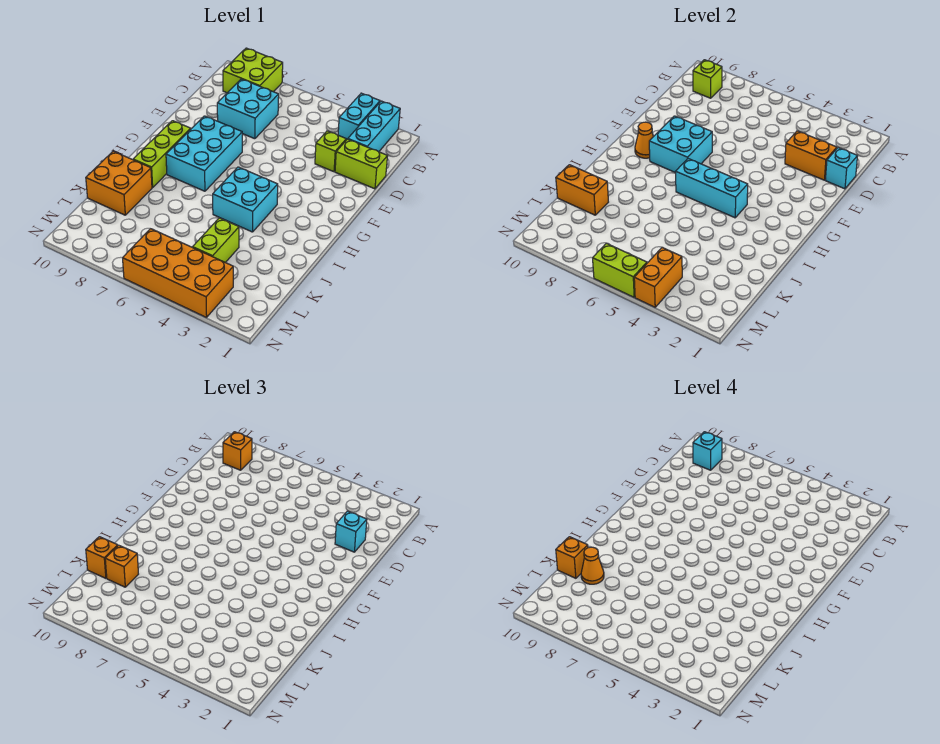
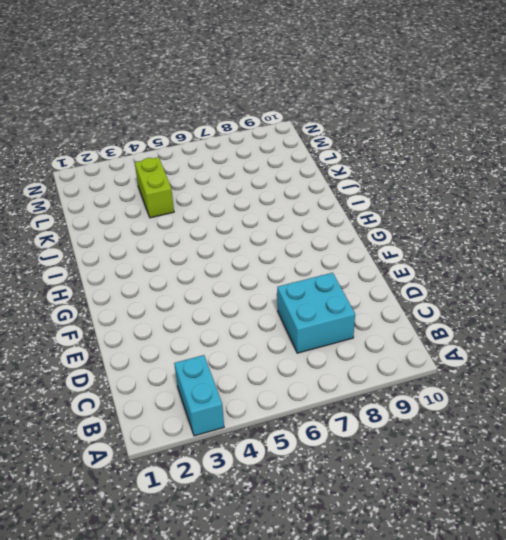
none -> cyan brick A2:C2 level 1
none -> lime brick A8:B9 level 1
none -> lime brick D1:D2 level 1

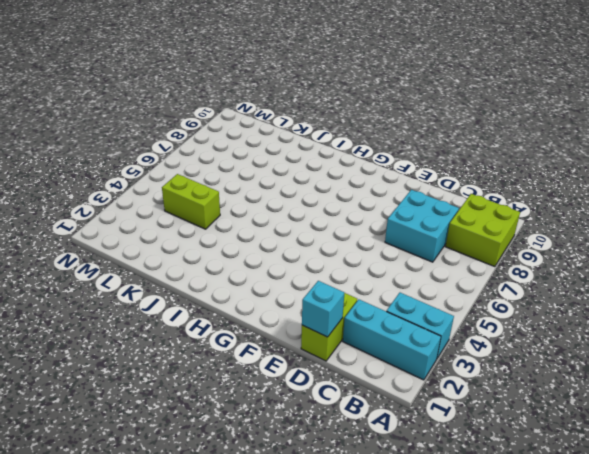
none -> lime brick D3 level 1
none -> cyan brick F7:H8 level 1
none -> lime brick G9:I9 level 1

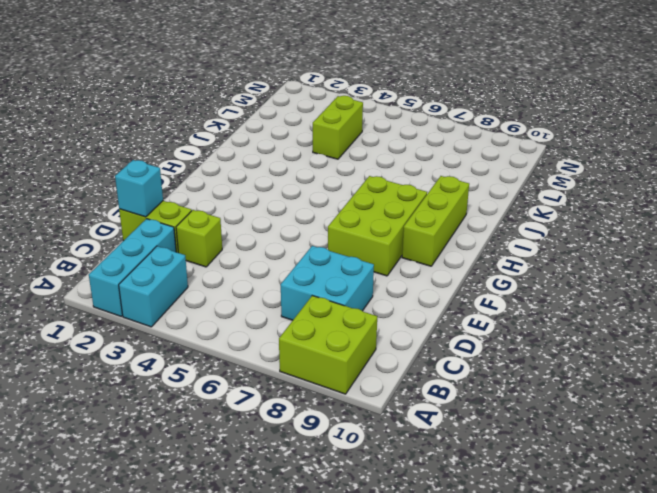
lime brick F7:H8 level 1 -> cyan brick F7:H8 level 1
none -> cyan brick H4:I5 level 1
none -> orange brick J9:K10 level 1
none -> orange brick M3:N6 level 1

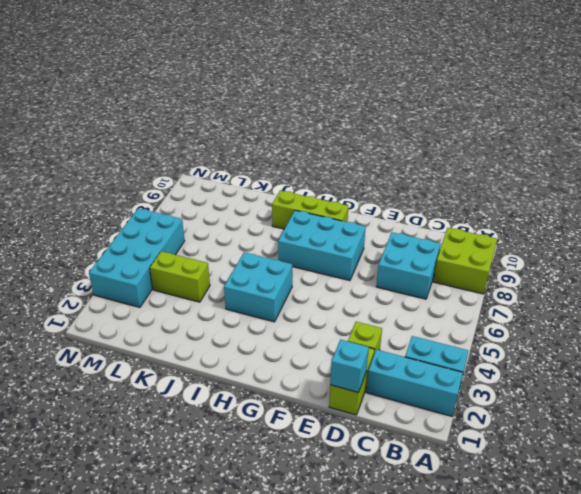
cyan brick M3:N6 level 1 -> orange brick M3:N6 level 1
none -> orange brick J9:K10 level 1
none -> lime brick B9 level 2
none -> orange brick D2:D3 level 2

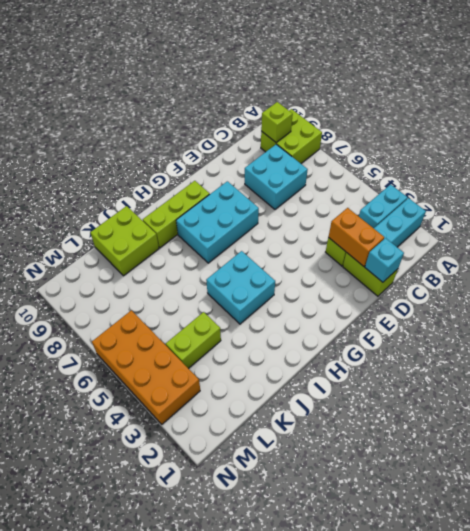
lime brick J9:K10 level 1 -> orange brick J9:K10 level 1
none -> cyan brick F7:G8 level 2
none -> orange cone G9 level 2
none -> cyan brick H4:H6 level 2

